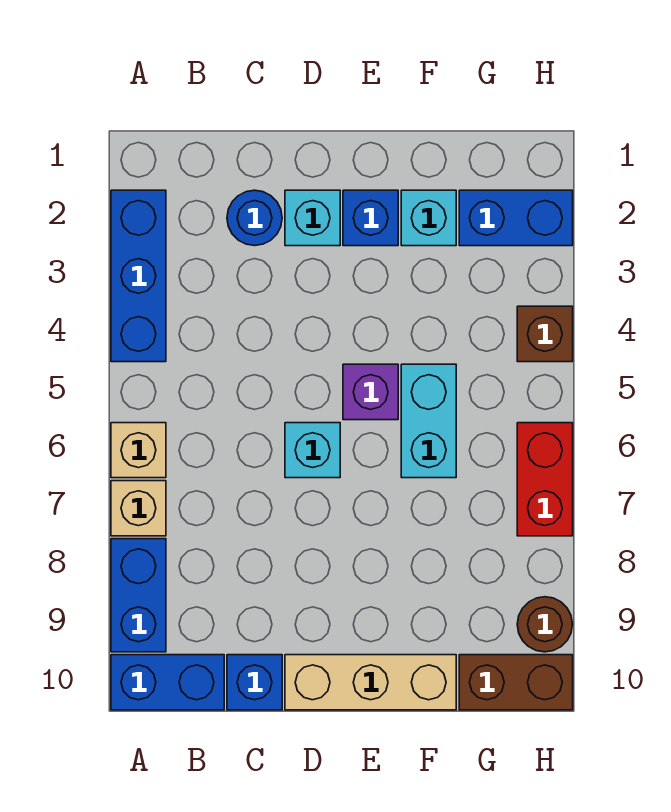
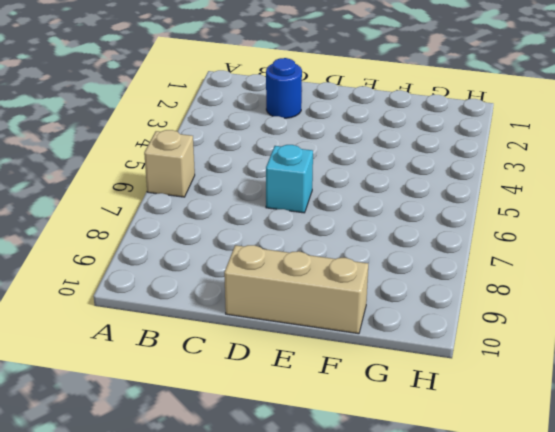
none -> blue brick A2:A4 level 1
none -> tan brick A7 level 1
none -> blue brick A8:A9 level 1

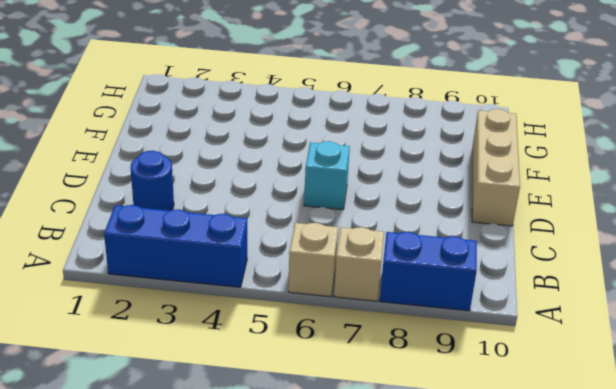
none -> blue brick A10:B10 level 1
none -> blue brick C10 level 1
none -> cyan brick D2 level 1

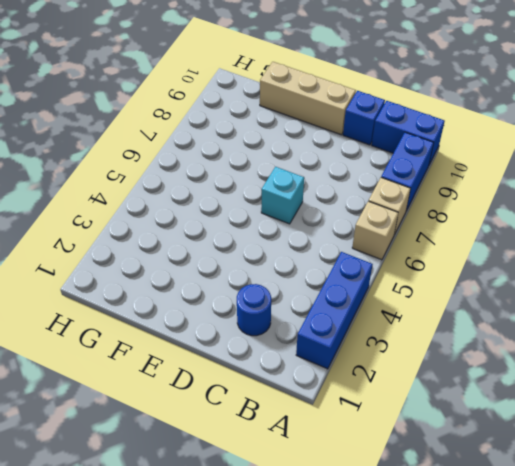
none -> cyan brick D2 level 1
none -> blue brick E2 level 1
none -> purple brick E5 level 1

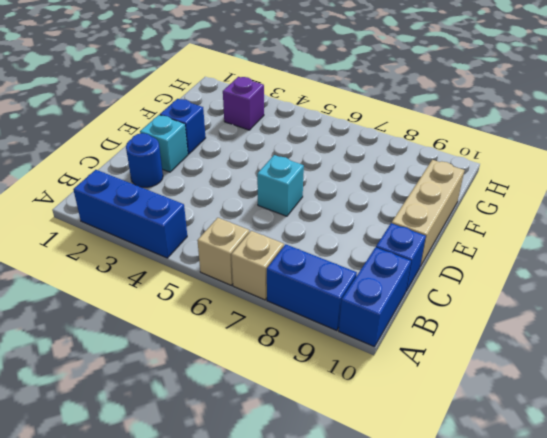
purple brick G3 level 1 -> purple brick E5 level 1
none -> cyan brick F2 level 1
none -> cyan brick F5:F6 level 1
none -> blue brick G2:H2 level 1

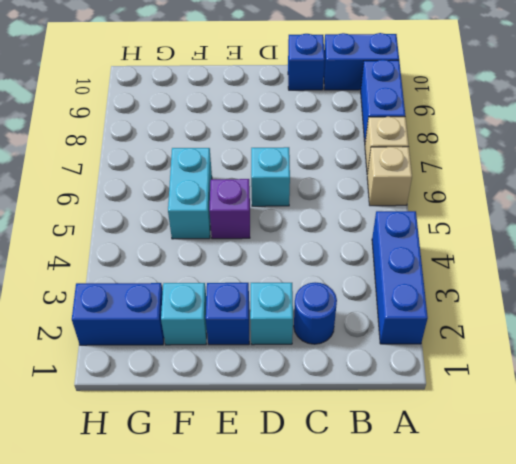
none -> tan brick D10:F10 level 1
none -> brown brick G10:H10 level 1
none -> brown brick H4 level 1

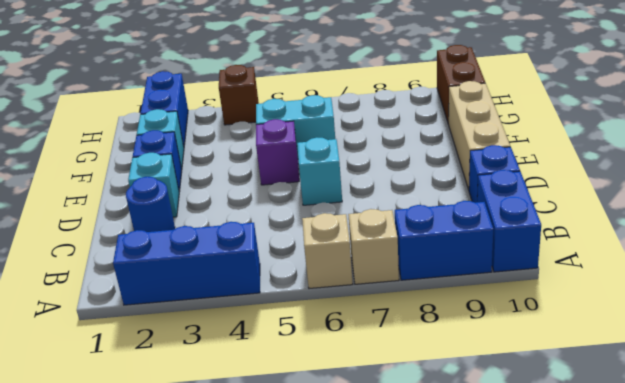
none -> red brick H6:H7 level 1
none -> brown round brick H9 level 1

